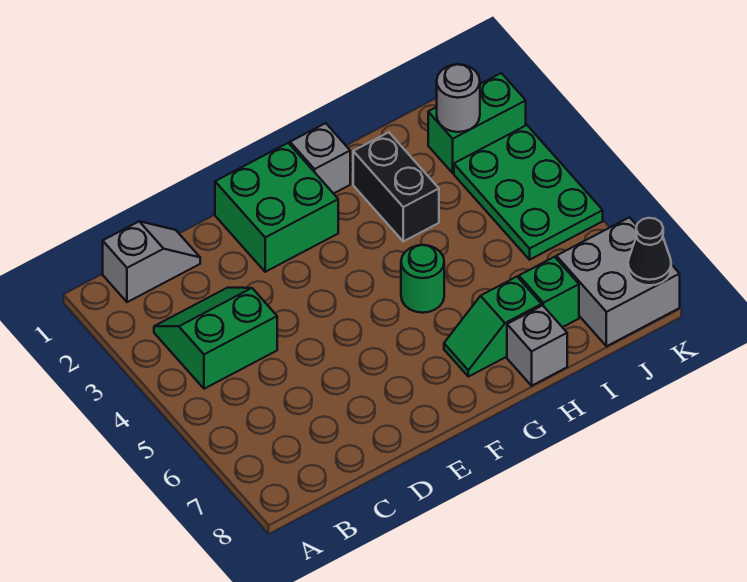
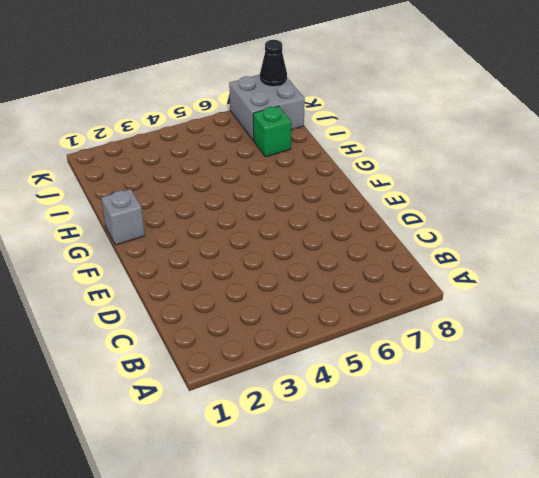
none -> grey slope B1:C1 level 1 top B
none -> green slope B3:C4 level 1 top 4
none -> green brick E1:F2 level 1

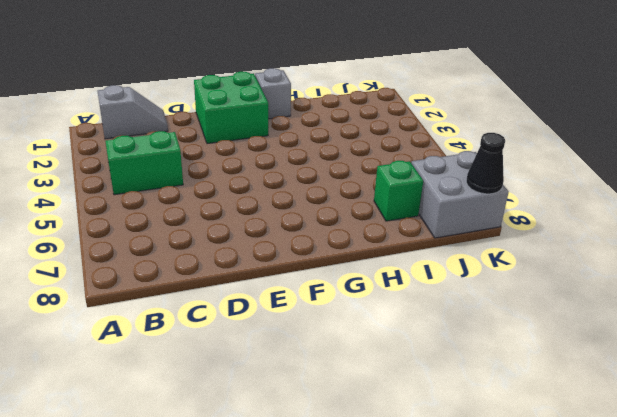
none -> green round brick G5 level 1
none -> green slope G7:H7 level 1 top H
none -> black brick H2:H3 level 1

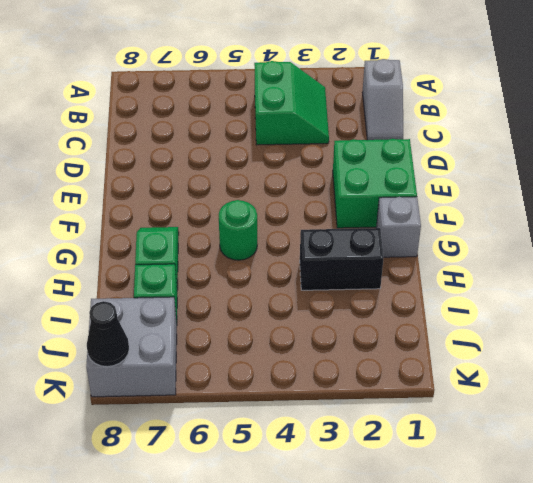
none -> grey brick H8 level 1
none -> green brick J2:K2 level 1
none -> green plate J3:K5 level 1

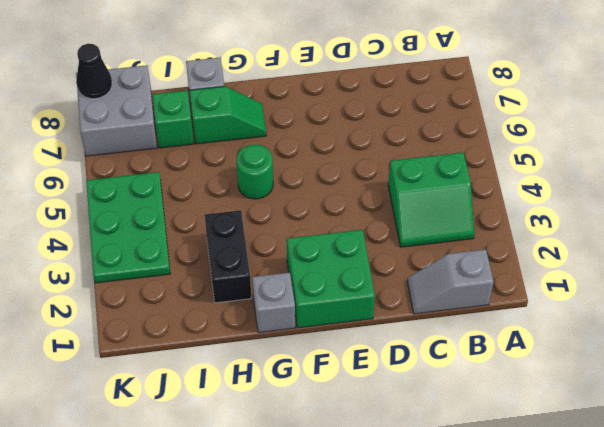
none -> green brick J2:K2 level 1
none -> grey round brick J2 level 2

